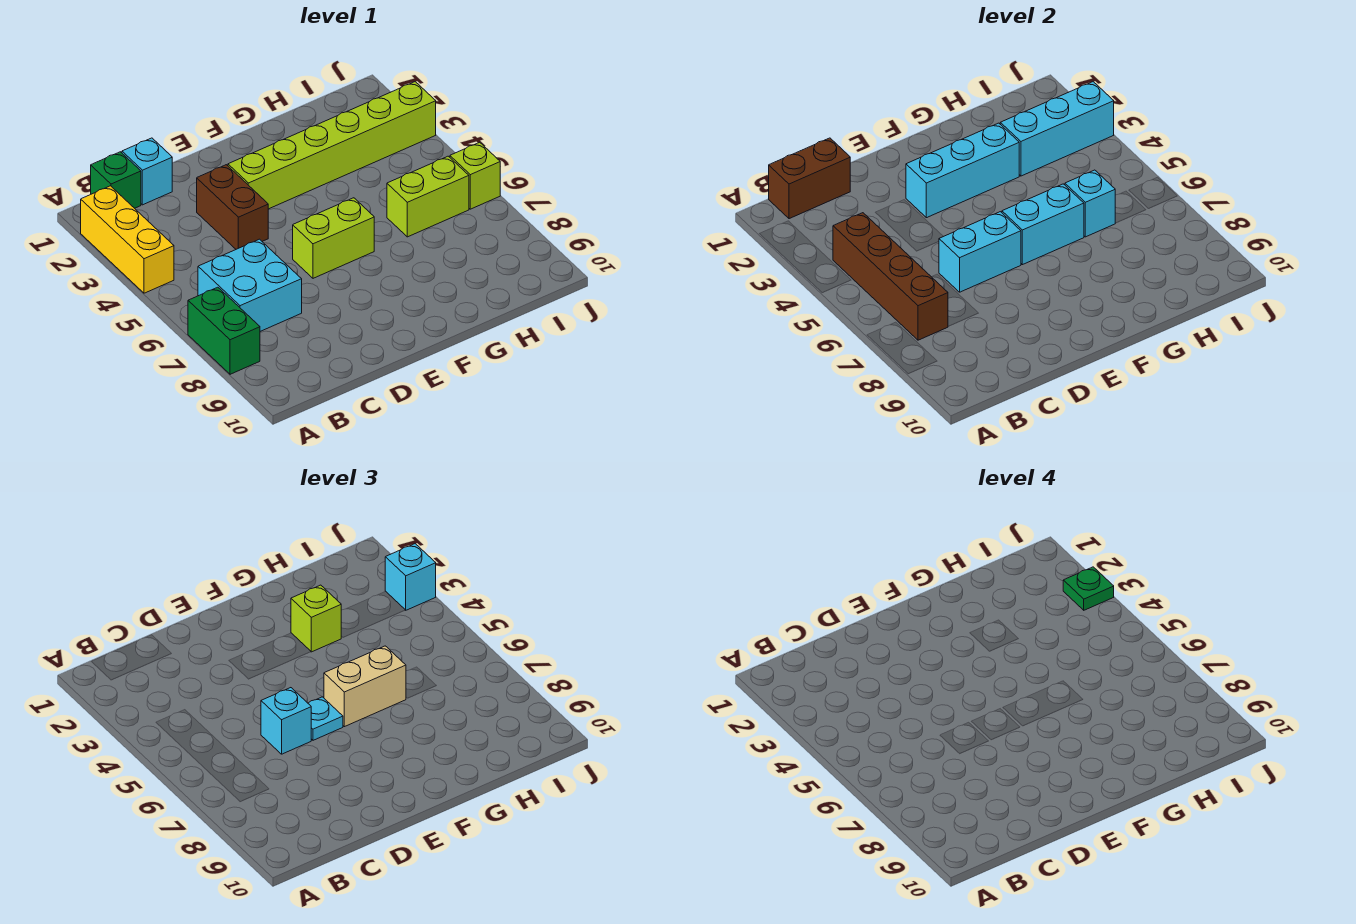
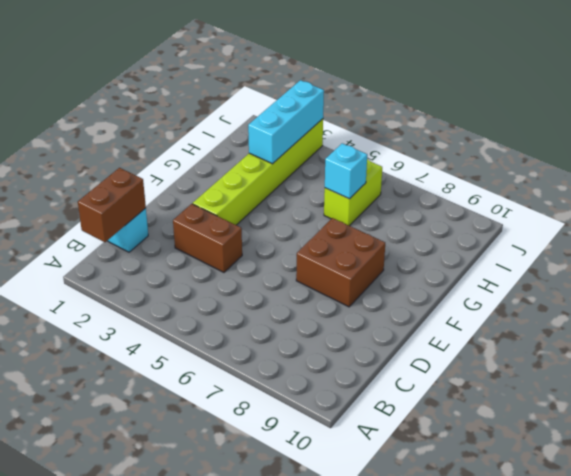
brown brick E7:F8 level 1 -> none
none -> yellow brick A2:A4 level 1
none -> green brick A7:A8 level 1
none -> green brick B1 level 1

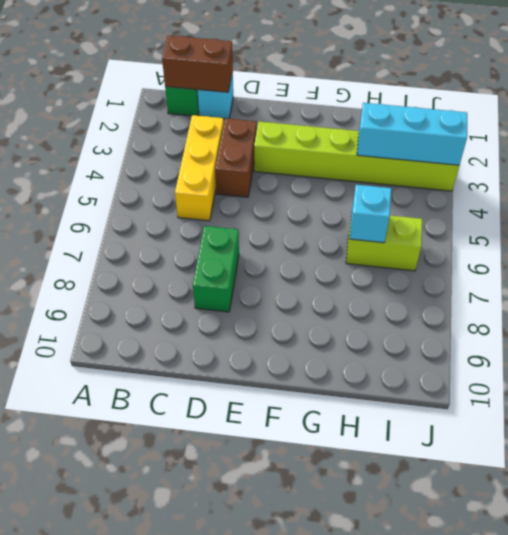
yellow brick C3:C5 level 1 -> yellow brick A2:A4 level 1
green brick D7:D8 level 1 -> green brick A7:A8 level 1
none -> cyan brick B6:C7 level 1
none -> lime brick E6:F6 level 1
none -> lime brick J6 level 1

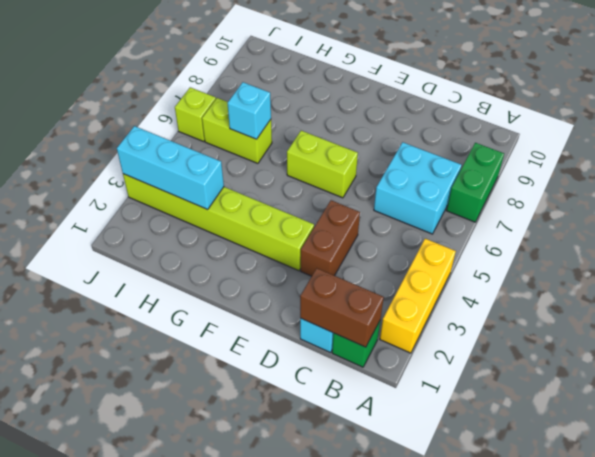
none -> brown brick B4:B7 level 2
none -> cyan brick D6:E6 level 2
none -> cyan brick E3:G3 level 2

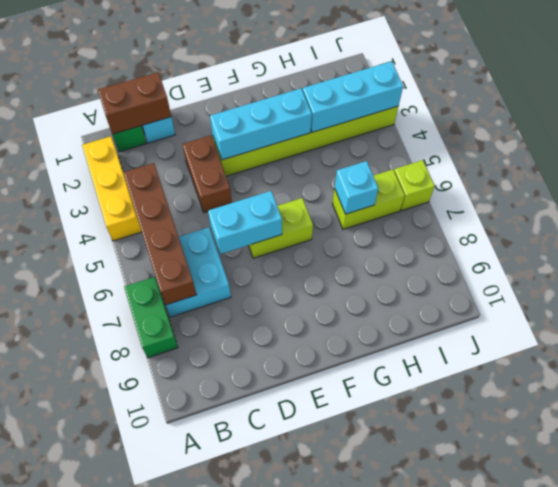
none -> cyan brick F6:G6 level 2
none -> cyan brick D6 level 3
none -> cyan plate E6 level 3

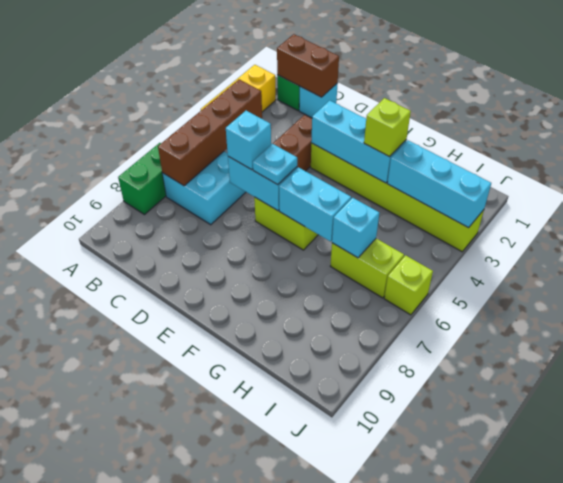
none -> tan brick F6:G6 level 3
none -> cyan brick J3 level 3
none -> green plate J3 level 4

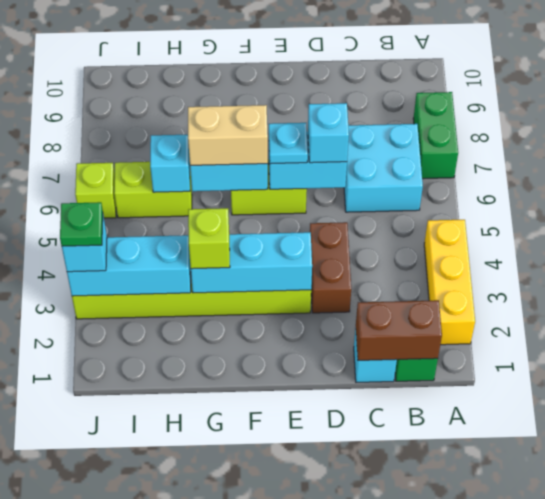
none -> brown brick B4:B7 level 2

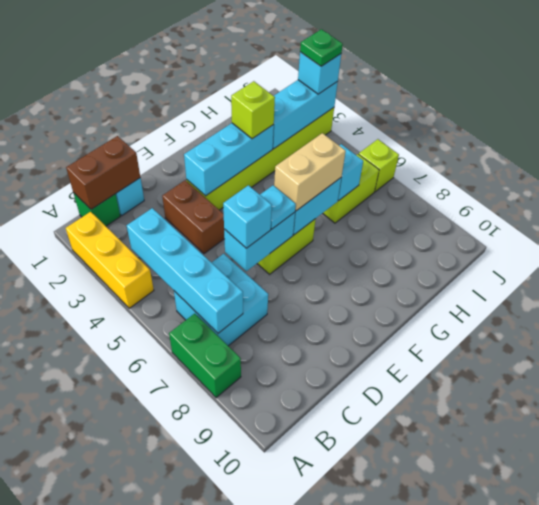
cyan brick B4:B7 level 2 -> brown brick B4:B7 level 2

